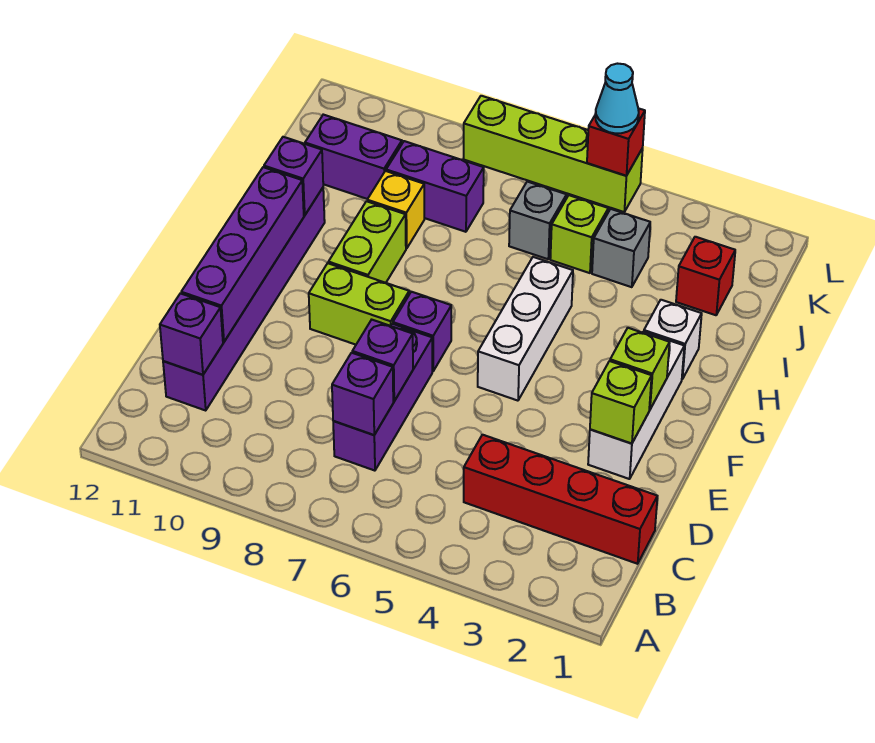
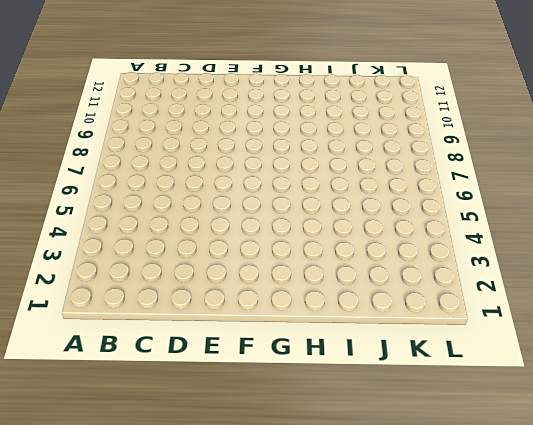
none -> red brick C1:C4 level 1
none -> purple brick C7:E7 level 1
none -> purple brick C11:H11 level 1

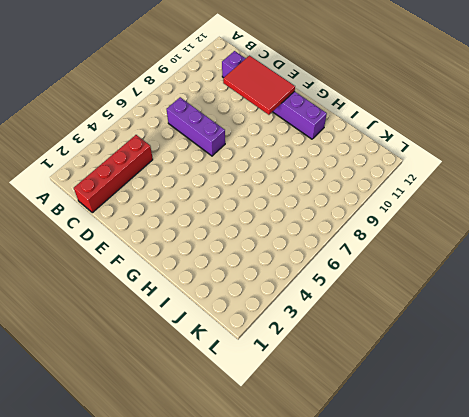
red tile D10:F11 level 2 -> purple brick D11:G11 level 2
none -> white brick E2:G2 level 1
none -> white brick F5:H5 level 1
none -> purple brick F7 level 1

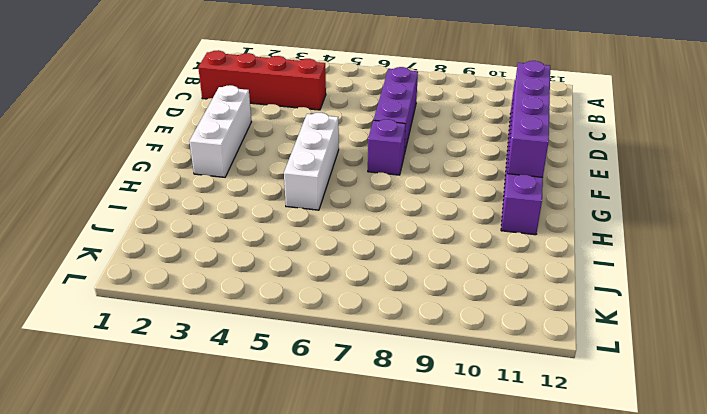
none -> lime brick F8:F9 level 1
none -> lime brick G9:H9 level 1
none -> white brick H2 level 1

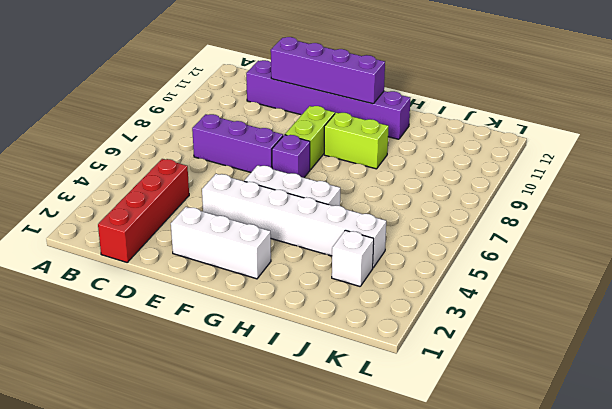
white brick E4:J4 level 1 -> grey brick J4 level 1
white brick J3 level 1 -> white brick H2 level 1
none -> yellow brick I9 level 1
none -> red brick J2 level 1
none -> lime brick J5 level 1

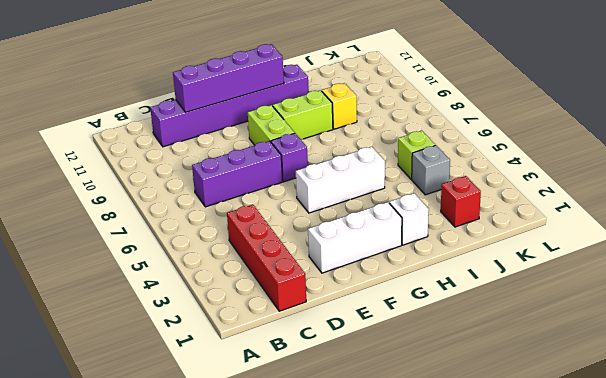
none -> grey brick J6 level 1
none -> purple brick J8:J9 level 1
none -> purple brick J10:J11 level 1

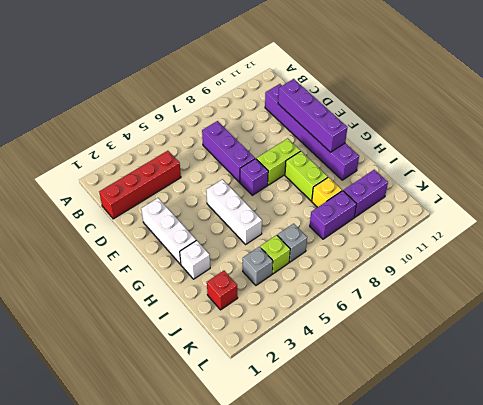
none -> lime brick L5:L8 level 1
none -> purple brick C7 level 2
none -> purple brick C11 level 2

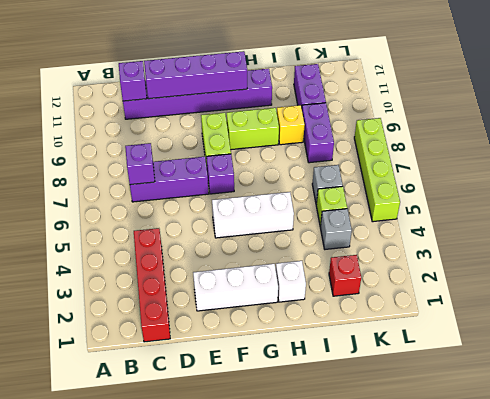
none -> purple brick D7 level 2
none -> lime brick E2 level 2
none -> lime brick F2 level 2

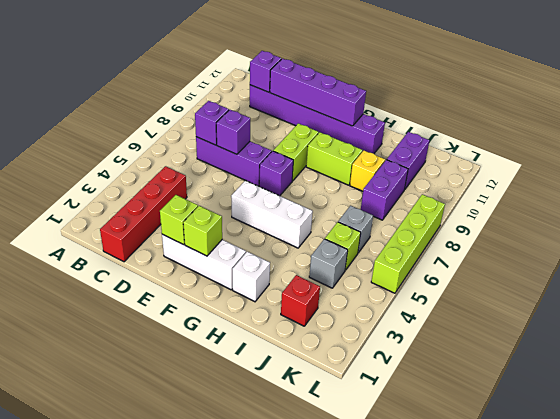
none -> purple brick H11 level 2
none -> red brick L5 level 2
none -> cyan cone L5 level 3

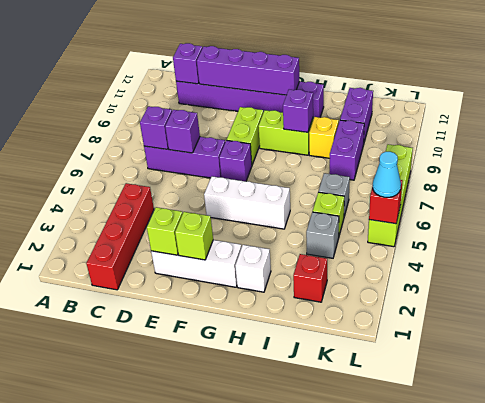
purple brick H9 level 2 -> purple brick H11 level 2

